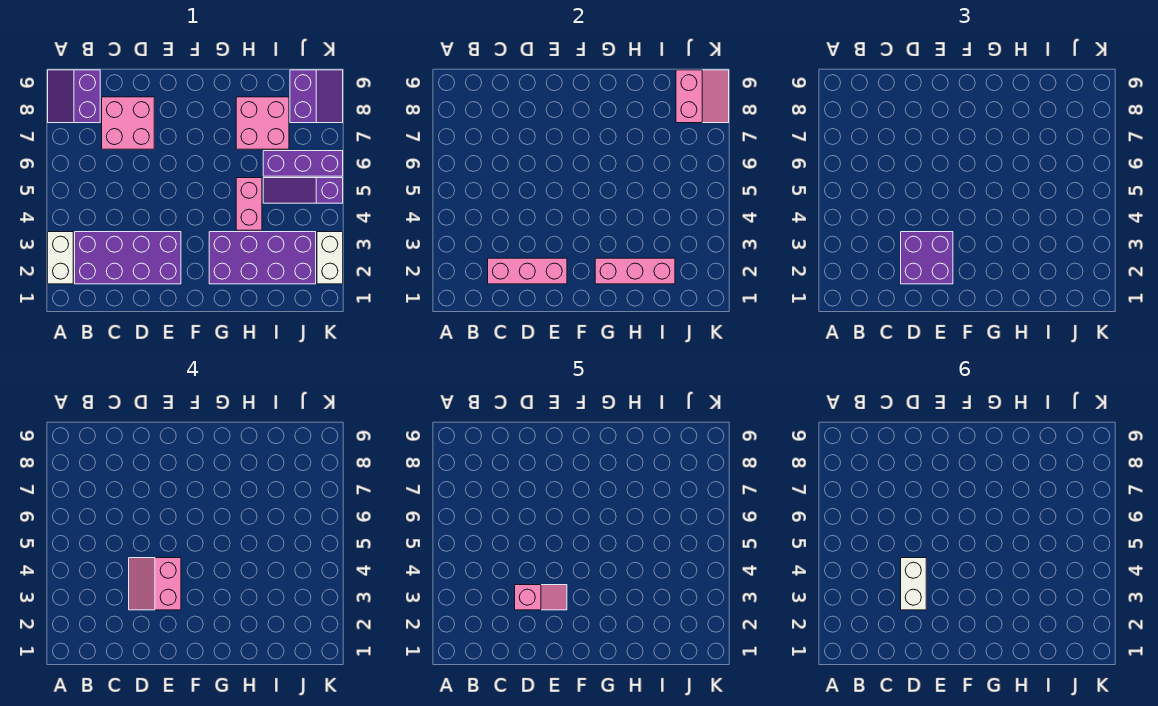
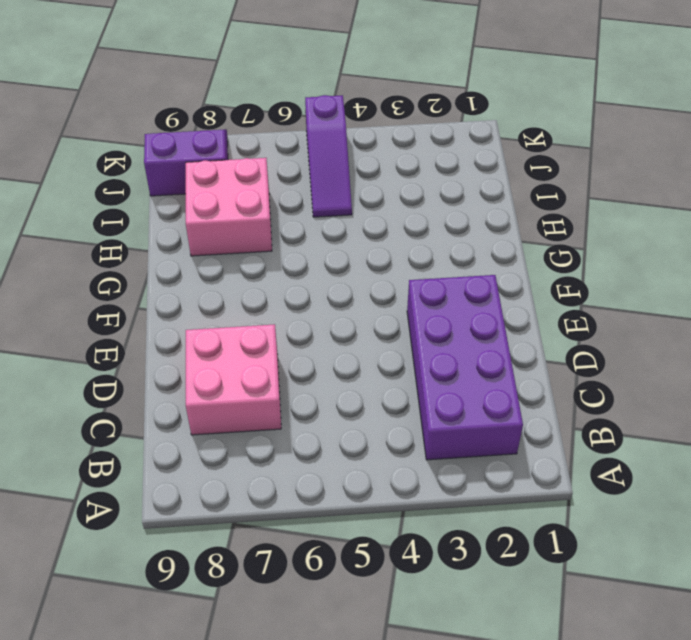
none -> white brick A2:A3 level 1
none -> purple slope A8:B9 level 1 top B
none -> purple brick G2:J3 level 1

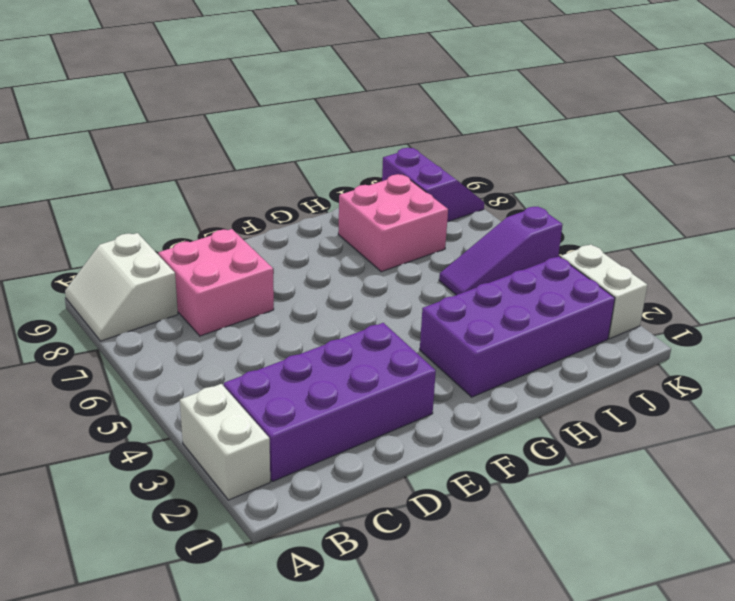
white slope A8:B9 level 1 top B -> purple slope A8:B9 level 1 top B
none -> pink brick H4:H5 level 1
none -> purple brick I6:K6 level 1
none -> pink brick C2:E2 level 2

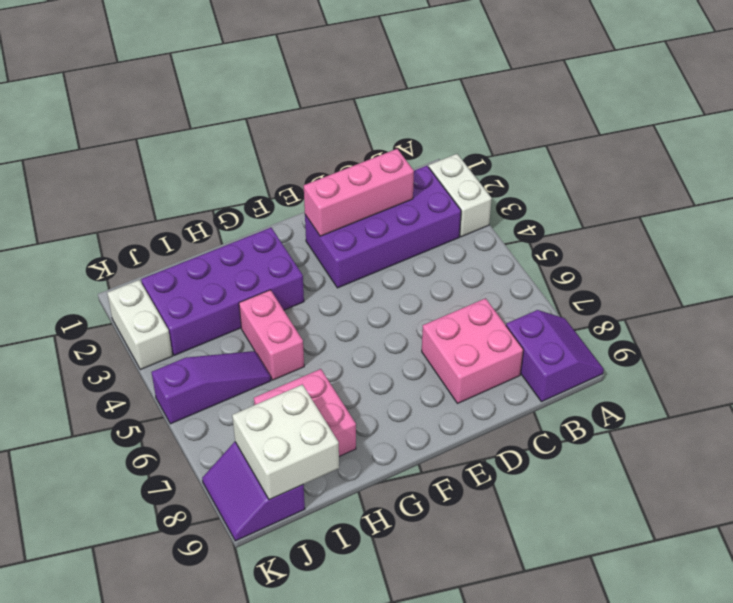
white brick I8:J9 level 2 -> pink slope J8:K9 level 2 top J
none -> purple brick I6:K6 level 1
none -> pink brick G2:I2 level 2
none -> purple brick D2:E3 level 3

